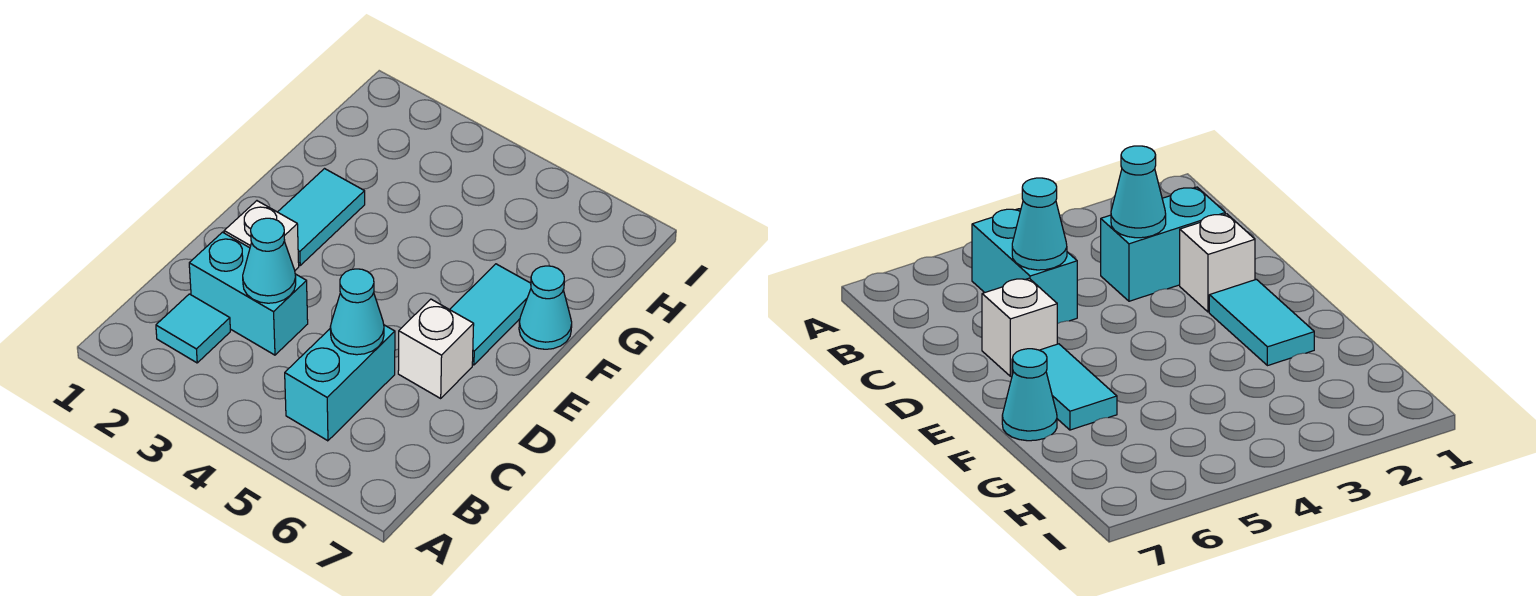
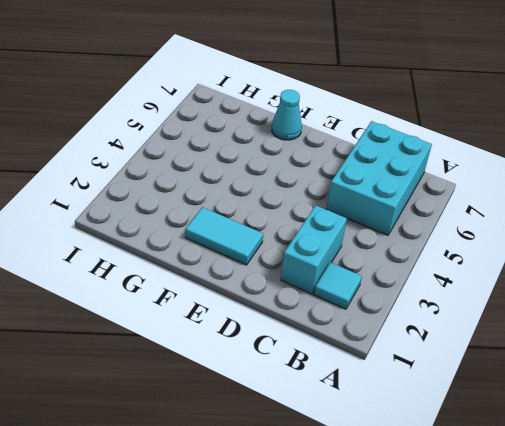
cyan brick B5:C7 level 1 -> cyan brick B5:C5 level 1
none -> white brick D2 level 1
none -> white brick D6 level 1

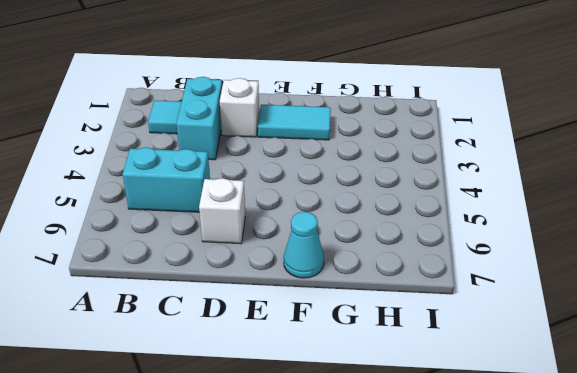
none -> cyan tile E6:F6 level 1
none -> cyan cone C3 level 2

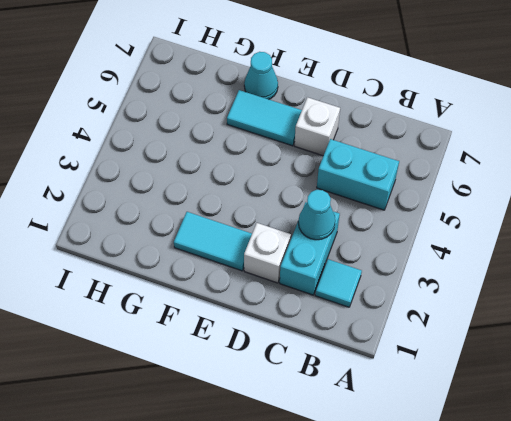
none -> cyan cone C5 level 2

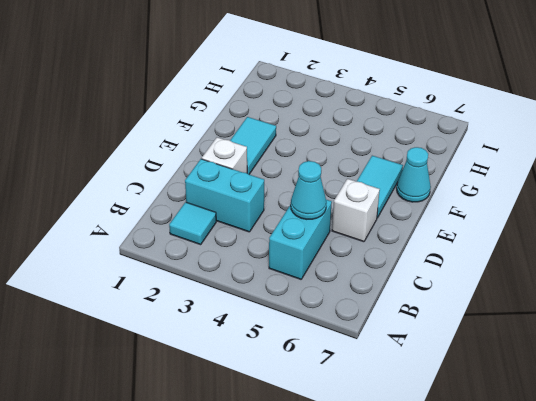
none -> cyan cone C3 level 2

